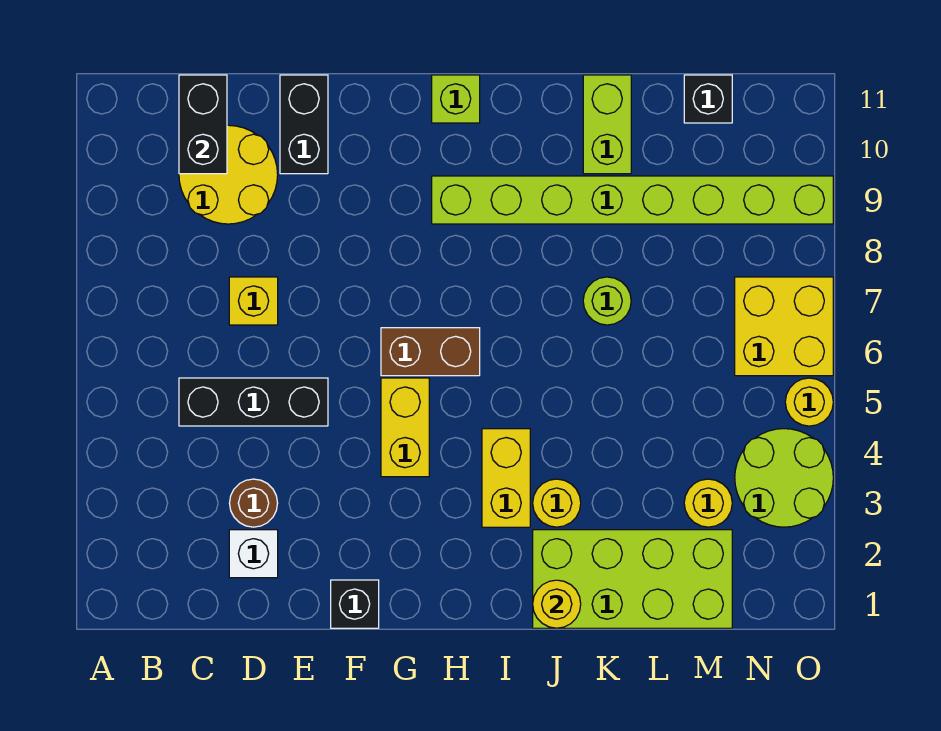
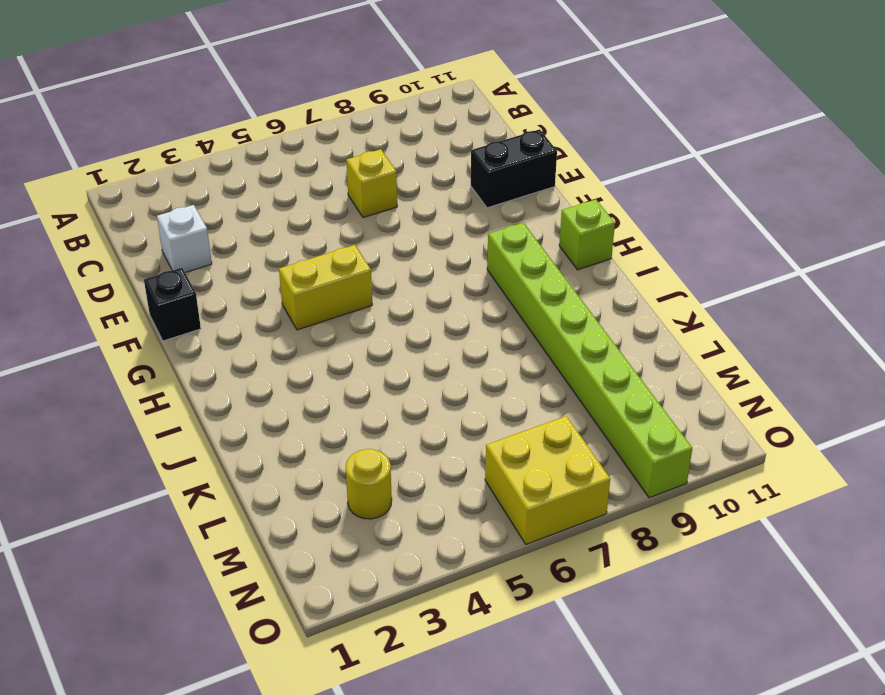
none -> black brick C5:E5 level 1
none -> yellow round brick C9:D10 level 1
none -> brown round brick D3 level 1

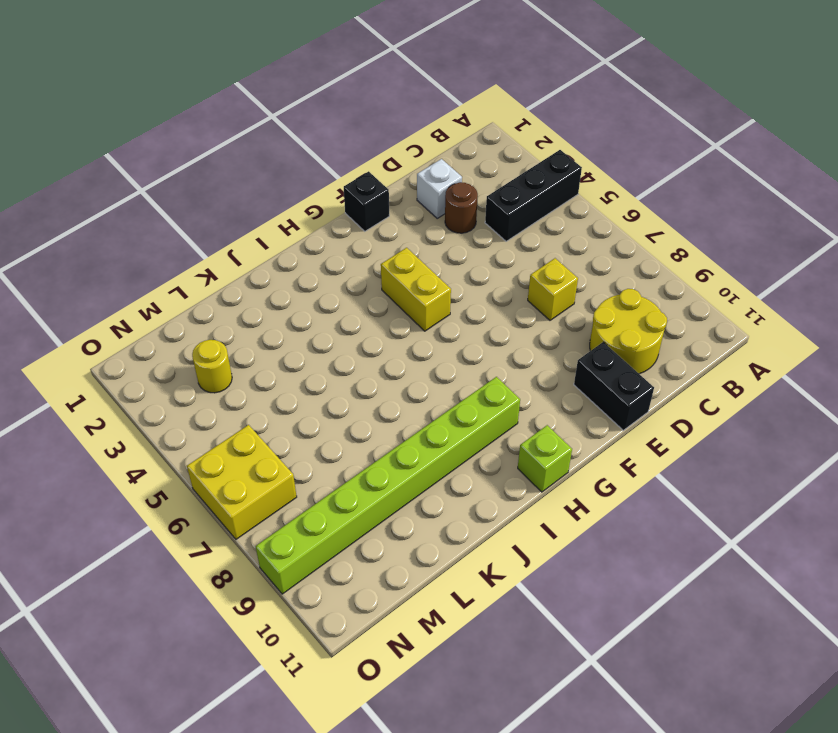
black brick A4:C4 level 1 -> black brick C5:E5 level 1
none -> brown brick G6:H6 level 1
none -> yellow brick I3:I4 level 1
none -> lime brick J1:M2 level 1

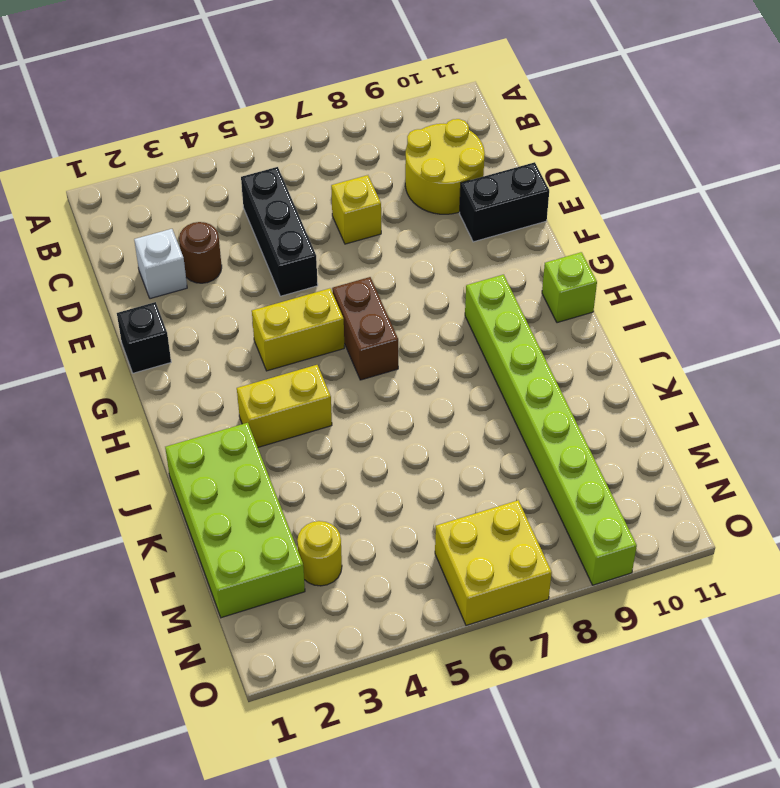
none -> yellow round brick J3 level 1
none -> lime round brick K7 level 1
none -> lime brick K10:K11 level 1

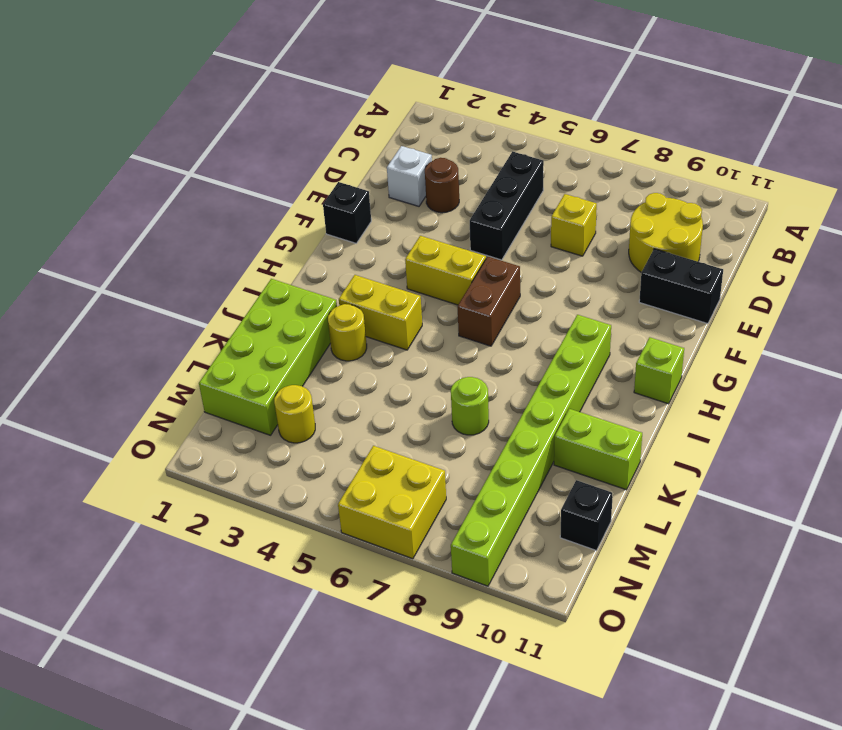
none -> lime round brick N3:O4 level 1
none -> yellow round brick O5 level 1
none -> black brick C10:C11 level 2

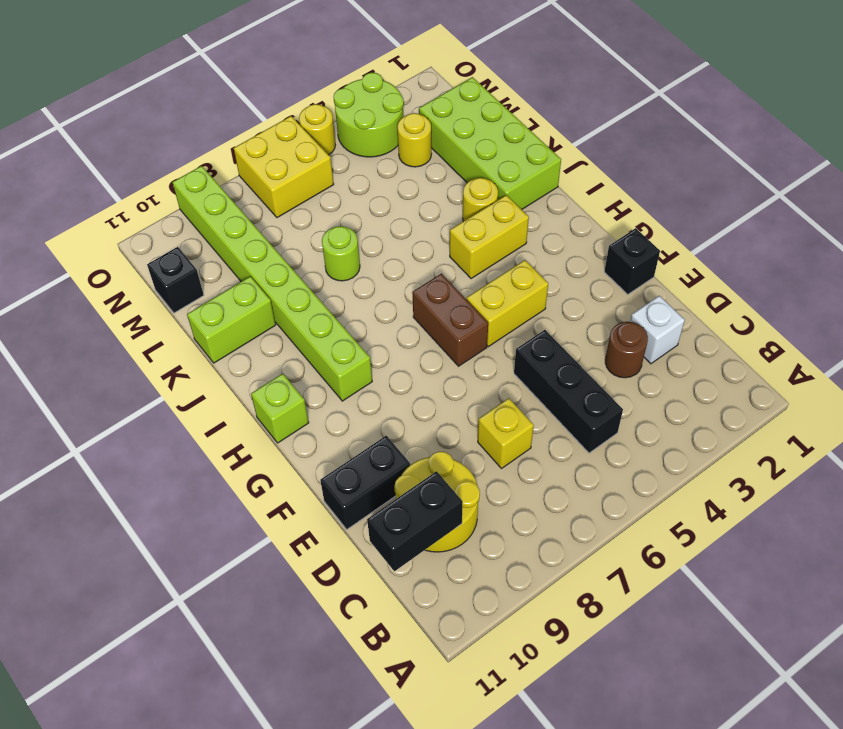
none -> yellow round brick J1 level 2

